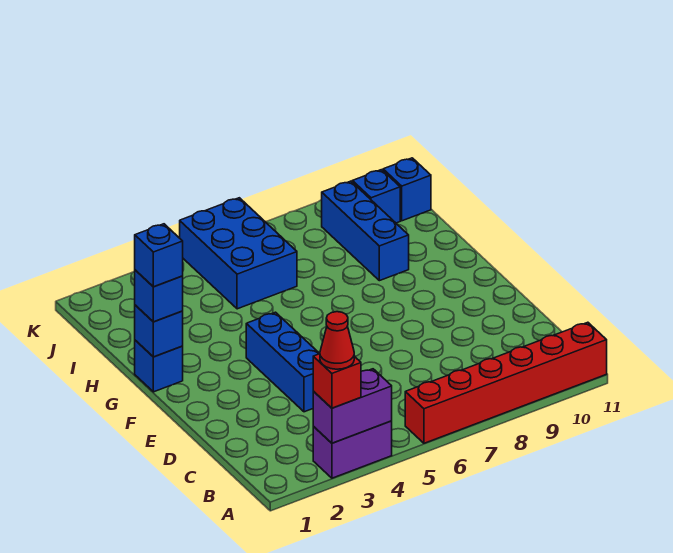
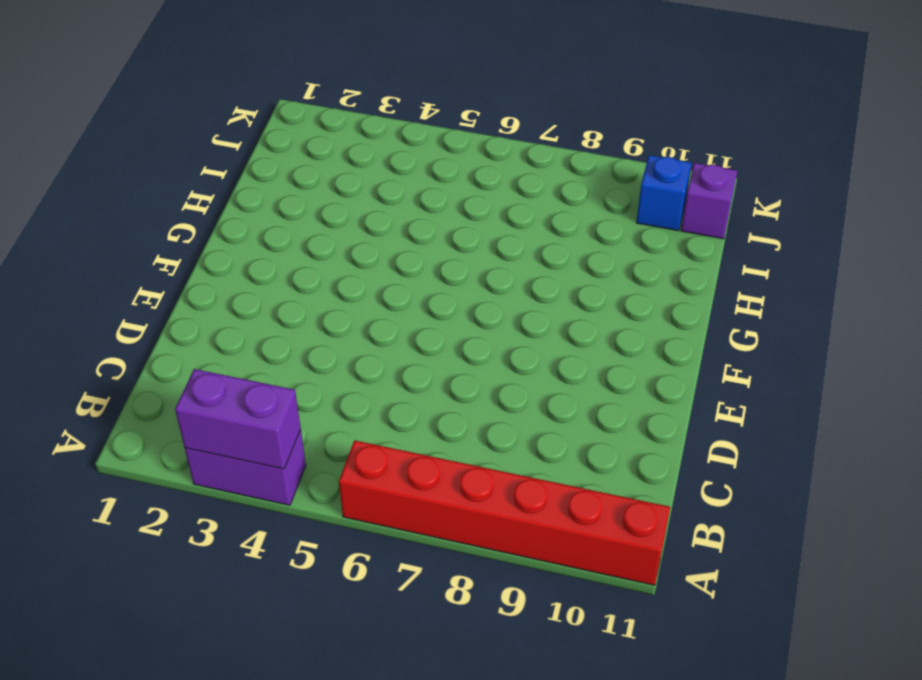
purple brick J11 level 1 -> blue brick J11 level 1
none -> blue brick D4:F4 level 1
none -> blue brick G1 level 1
none -> blue brick H9:J9 level 1

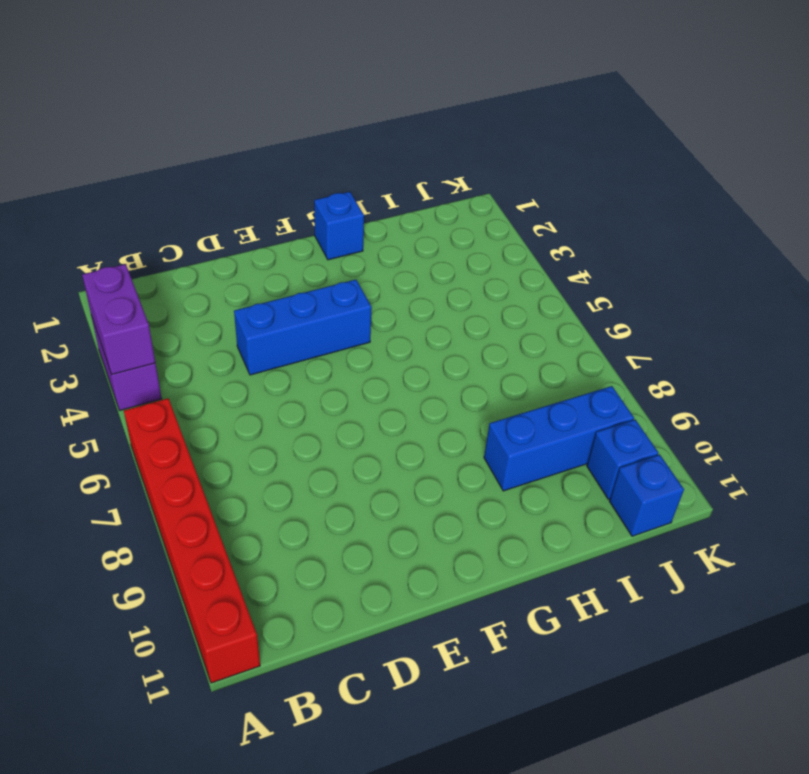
none -> blue brick I5:K6 level 1
none -> blue brick G1 level 2
none -> red brick A3 level 3

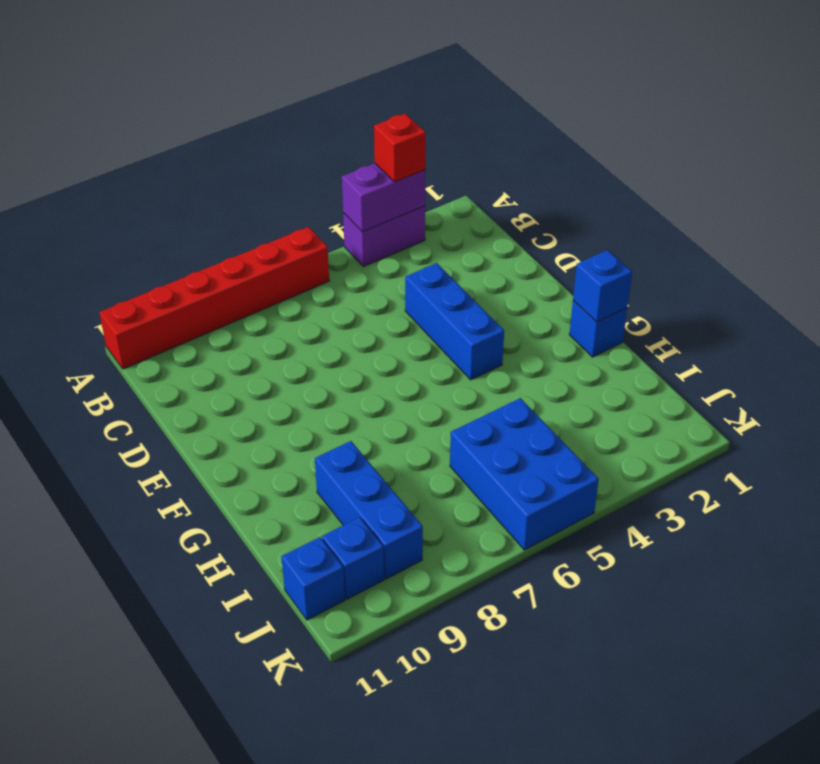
none -> blue brick G1 level 3
none -> red cone A3 level 4
none -> blue brick G1 level 4

